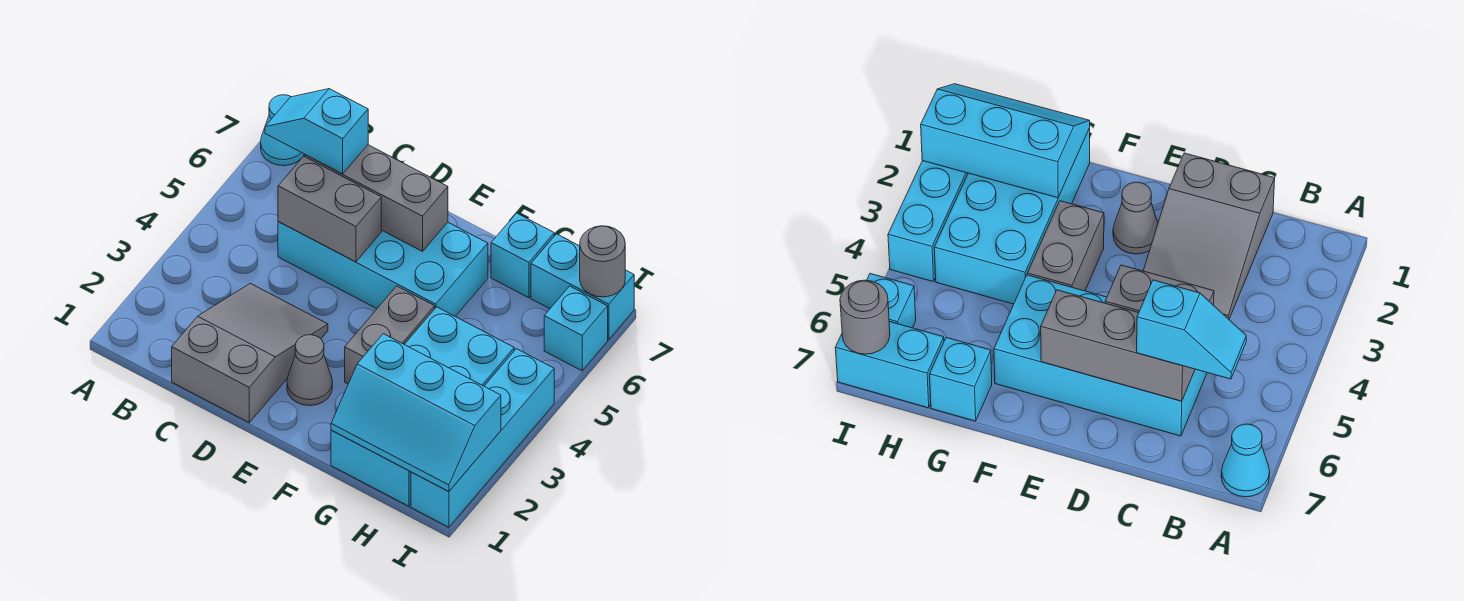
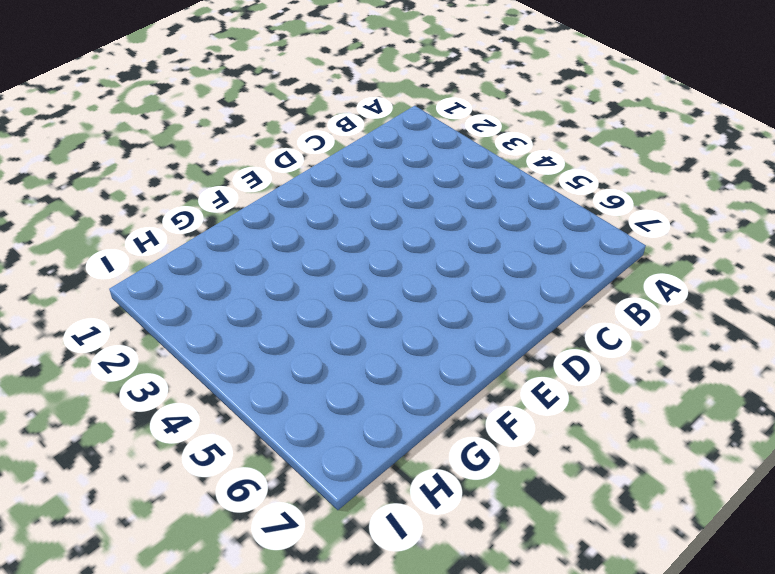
none -> cyan cone A7 level 1
none -> grey slope C1:D3 level 1 top 1
none -> cyan brick C5:F6 level 1

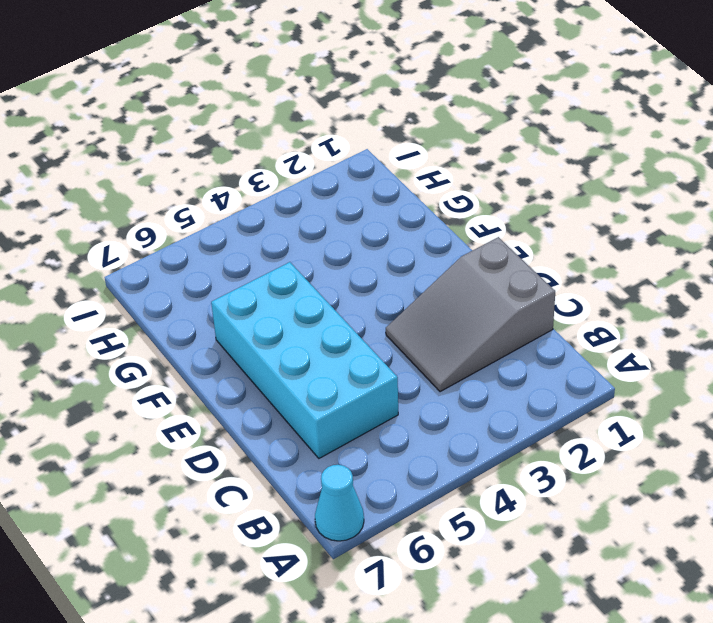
none -> grey cone E2 level 1
none -> grey brick F3:F4 level 1
none -> cyan brick G1:H4 level 1

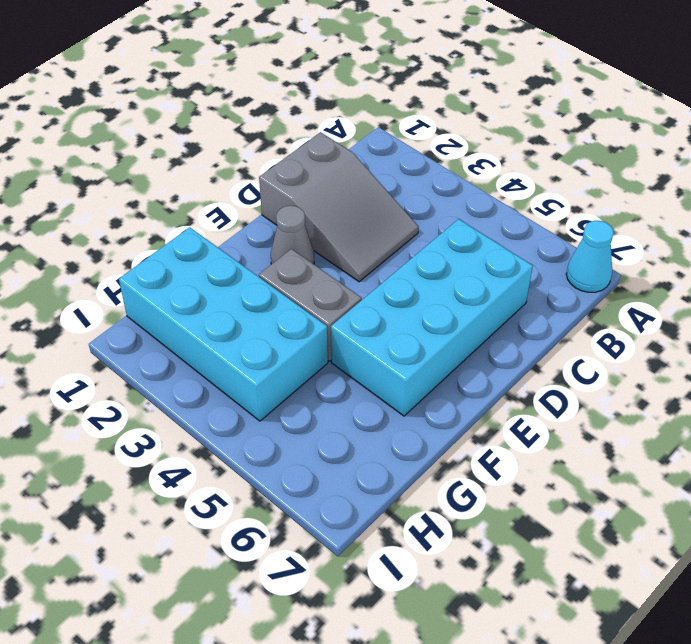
none -> cyan brick G7 level 1
none -> cyan brick H7:I7 level 1
none -> cyan brick I1:I4 level 1

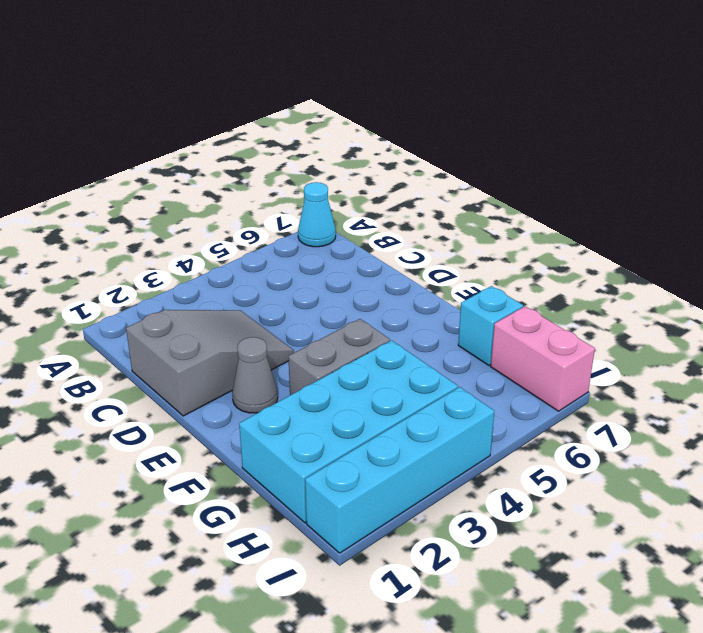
pink brick H7:I7 level 1 -> cyan brick H7:I7 level 1
none -> cyan brick C5:F6 level 1
none -> cyan brick I6 level 1
none -> grey brick C5:D5 level 2

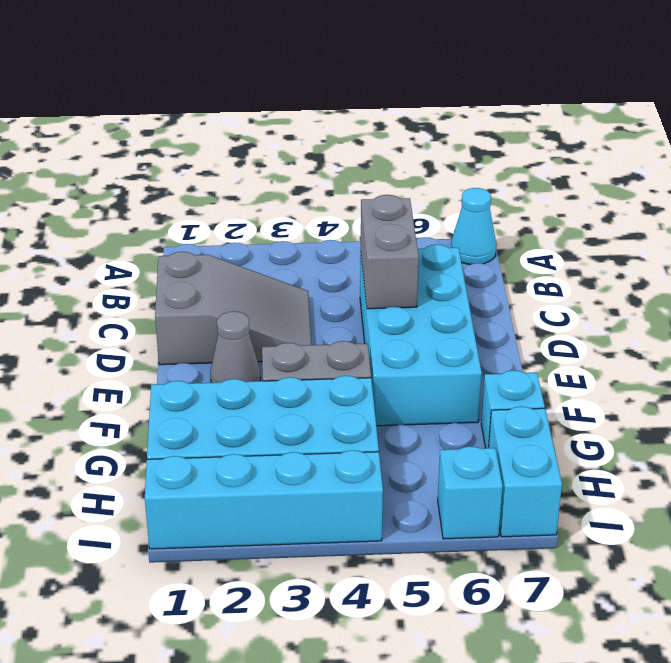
none -> grey brick C6:E6 level 2
none -> cyan slope G1:I2 level 2 top 2
none -> grey round brick I7 level 2

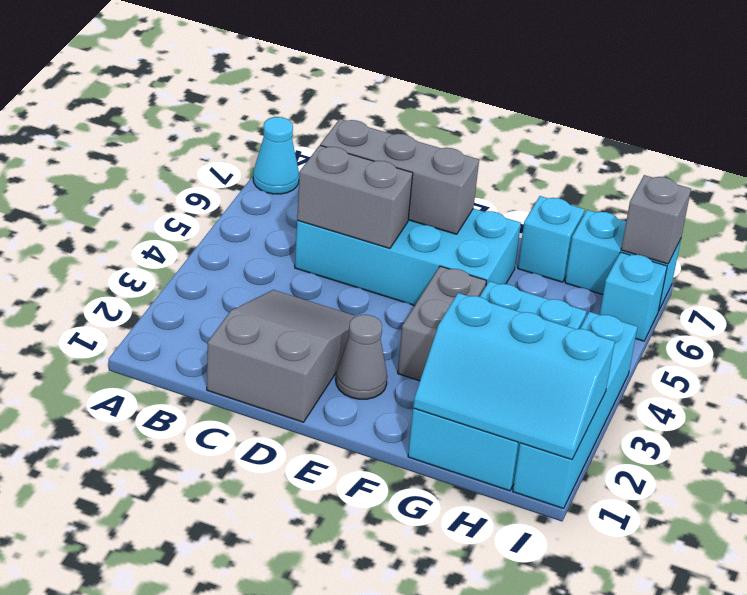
grey brick I7 level 2 -> grey round brick I7 level 2
none -> cyan slope B6:C6 level 3 top C

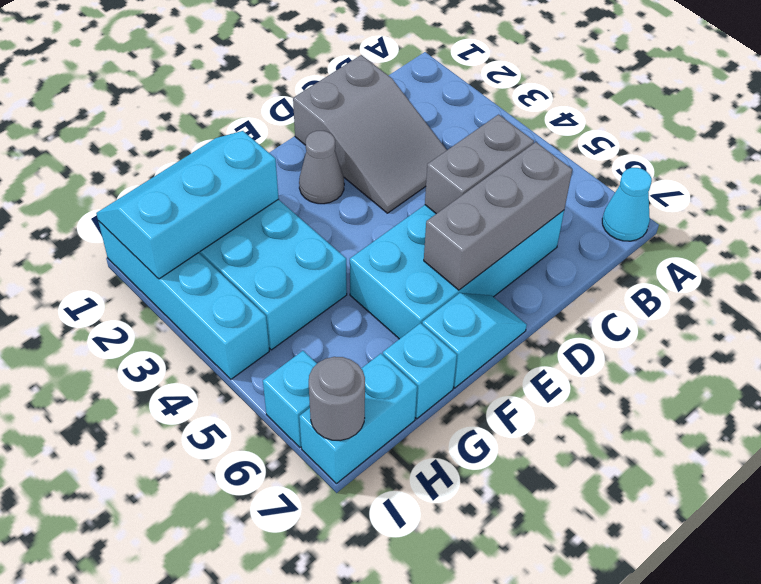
cyan slope E7:F7 level 1 top F -> cyan slope B6:C6 level 3 top C
none -> grey brick F3:F4 level 1

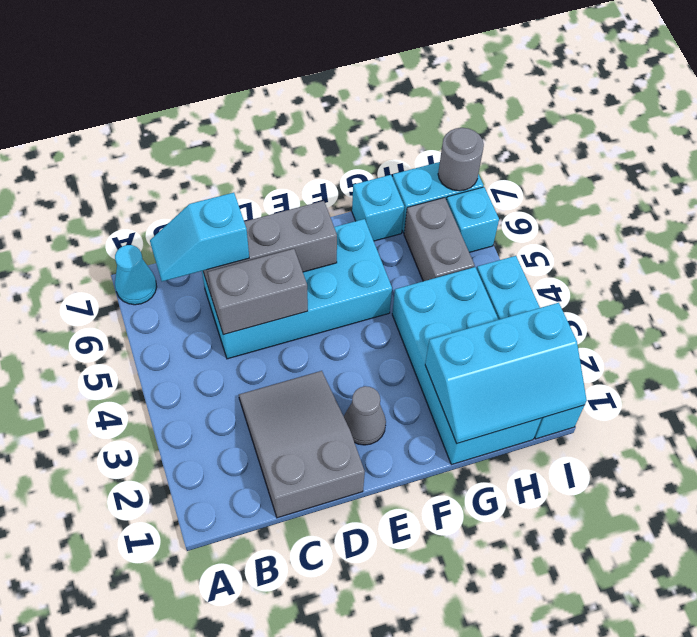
grey brick H5:H6 level 1 -> grey brick F3:F4 level 1

